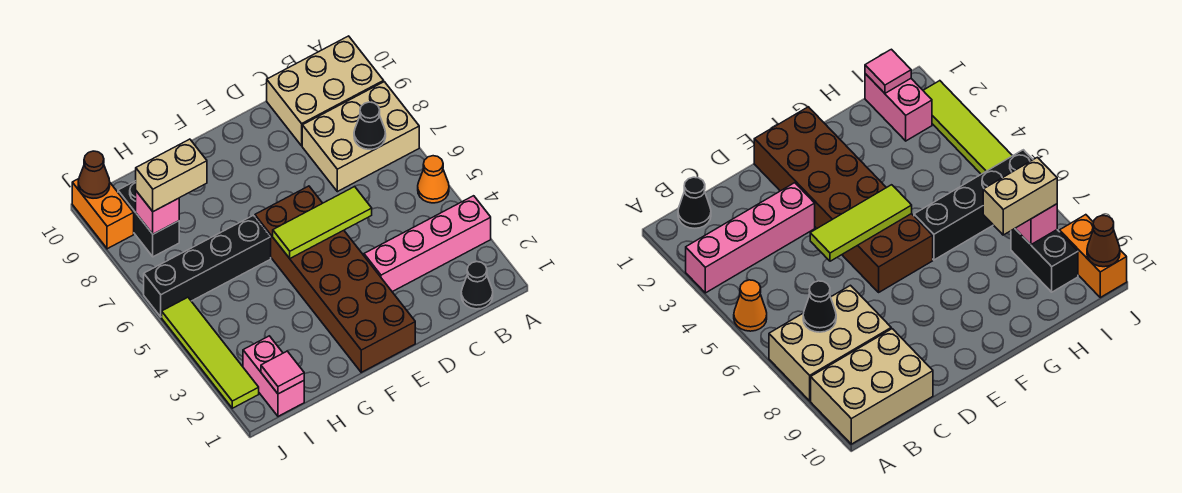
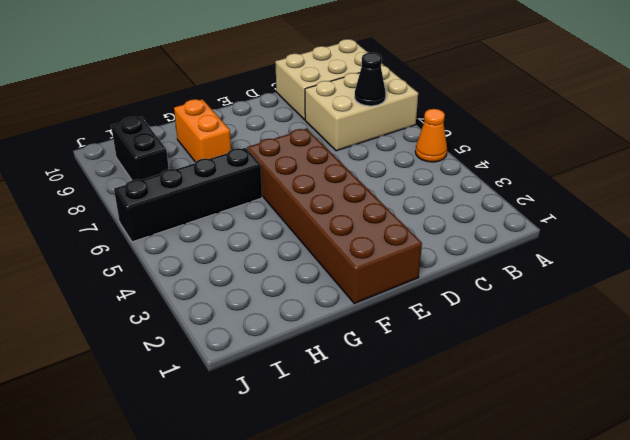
orange brick G8:G9 level 1 -> orange brick J9:J10 level 1
none -> pink brick A3:D3 level 1
none -> black cone B1 level 1
none -> pink brick I1:I2 level 1

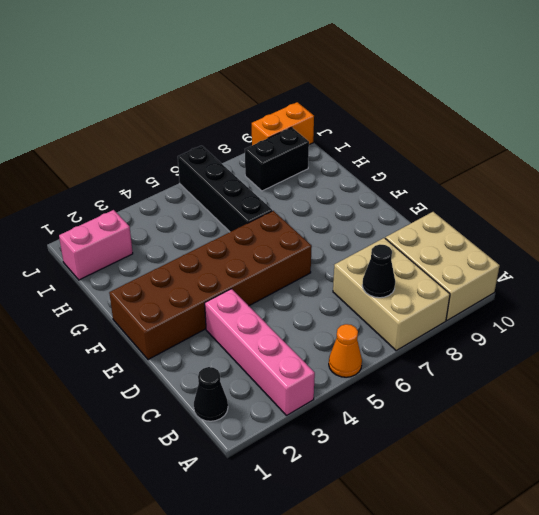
none -> lime tile J2:J5 level 1
none -> lime tile D5:F5 level 2
none -> pink tile I1 level 2

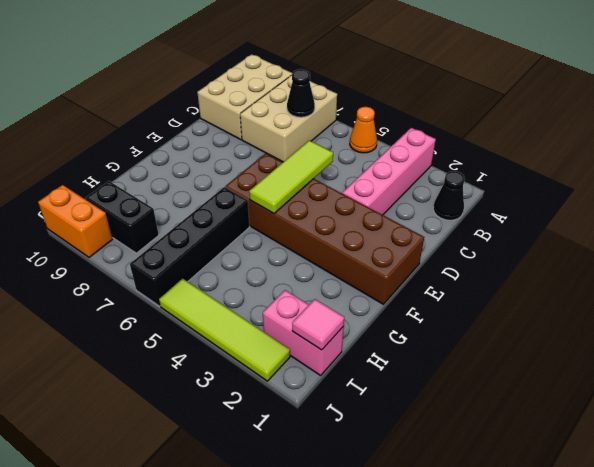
none -> pink brick I8 level 2
none -> brown cone J10 level 2
none -> tan brick H8:I8 level 3

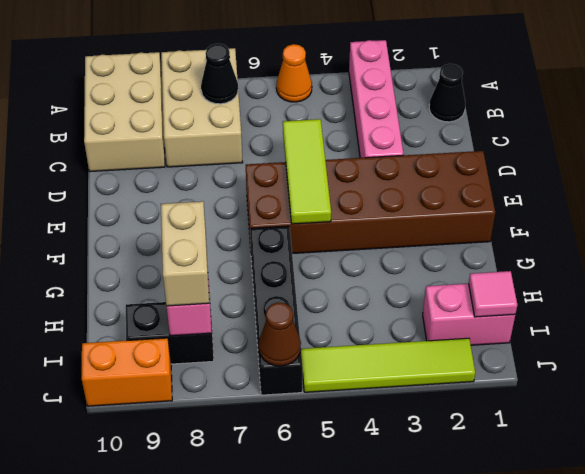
brown cone J6 level 2 -> brown cone J10 level 2

